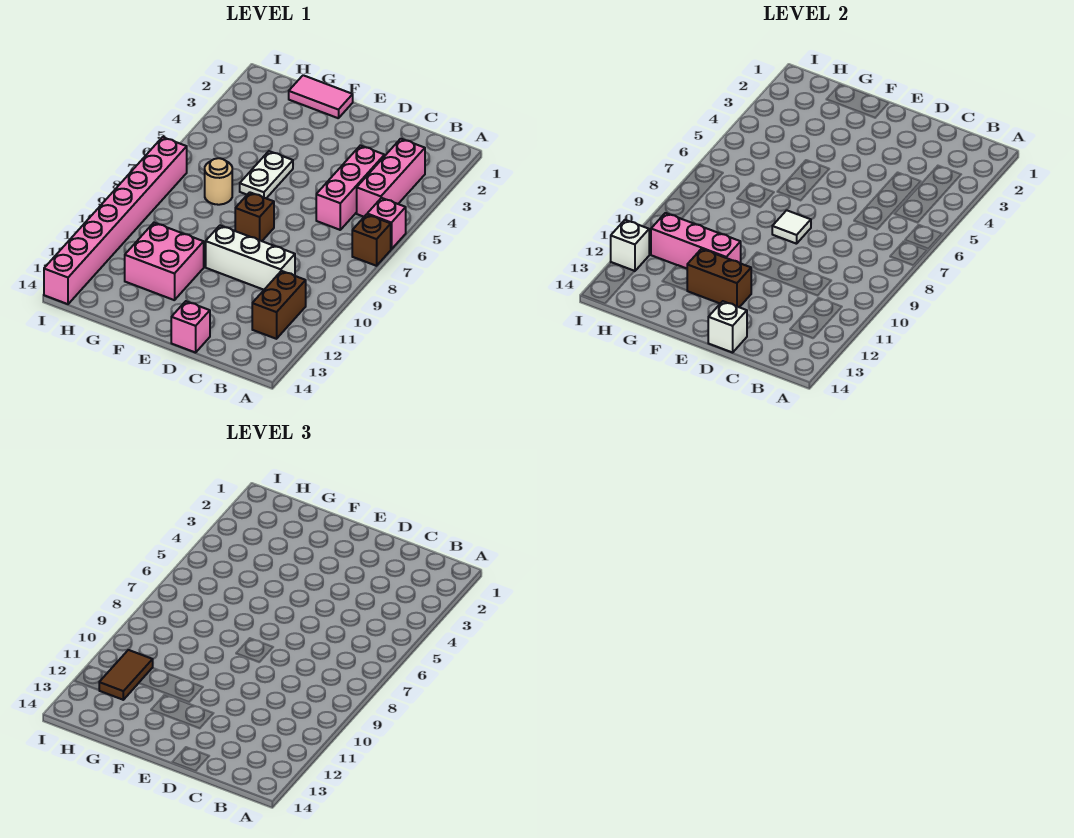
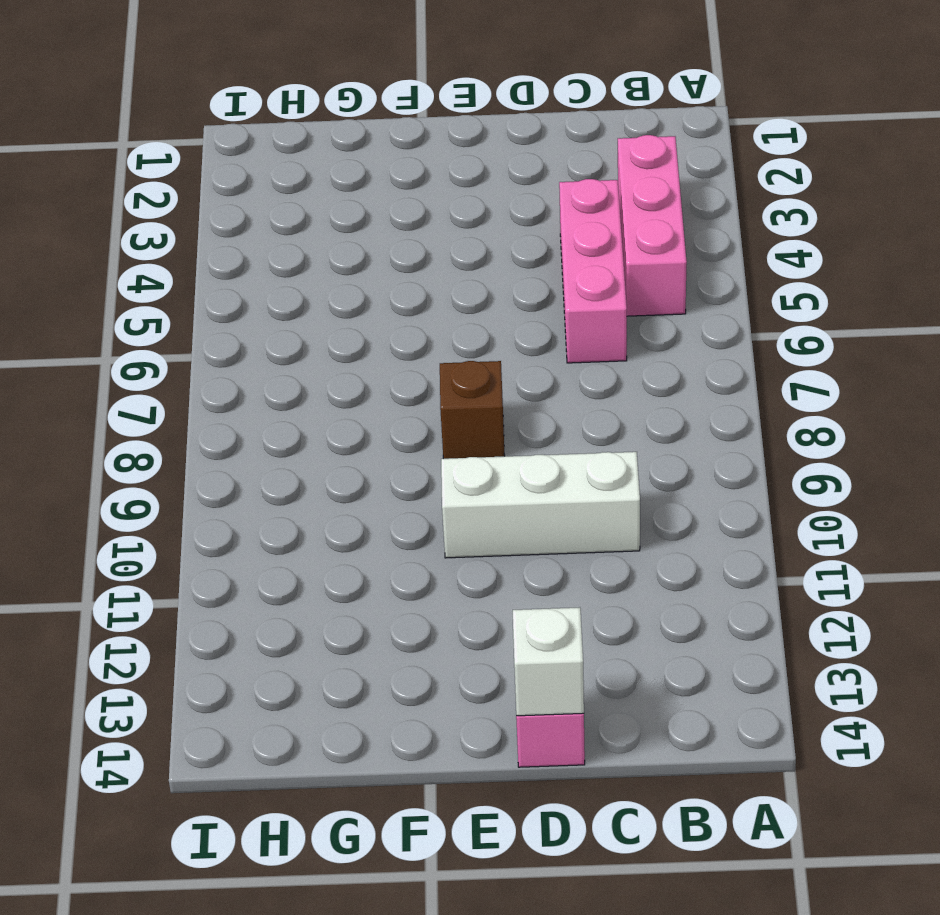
none -> pink brick A6 level 1
none -> brown brick A7 level 1
none -> brown brick B11:B12 level 1

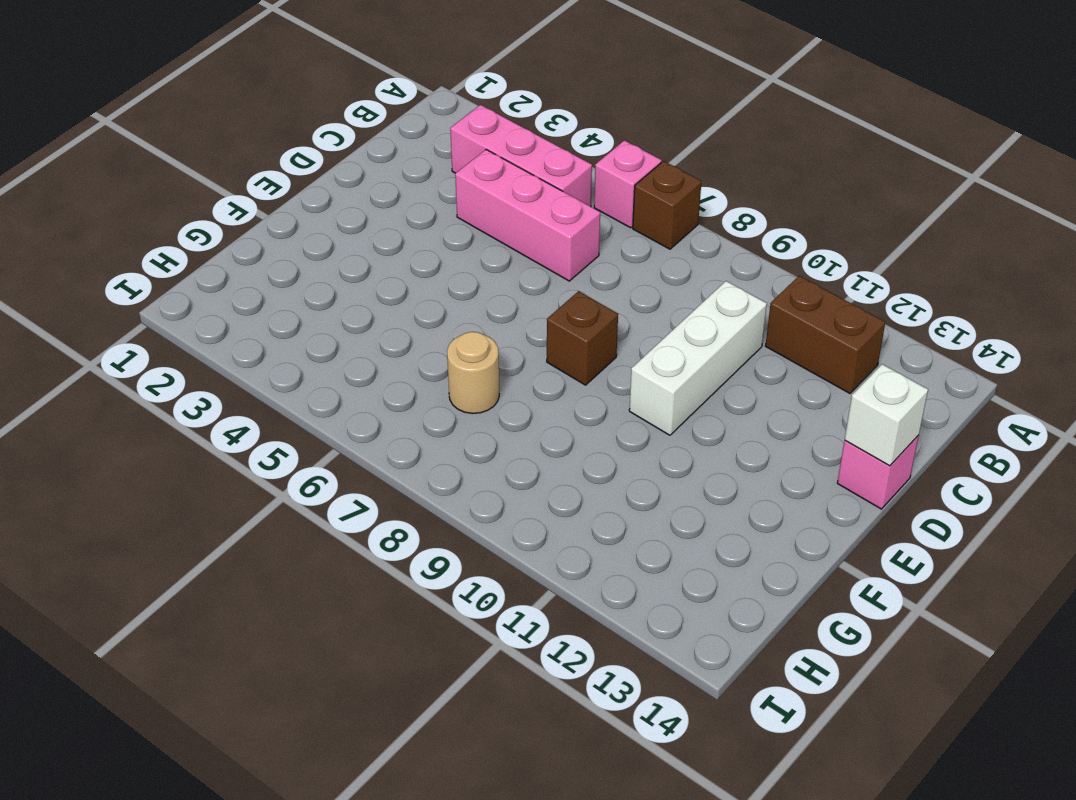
none -> pink tile F1:G1 level 1
none -> white plate F5:F6 level 1
none -> pink brick F11:G12 level 1

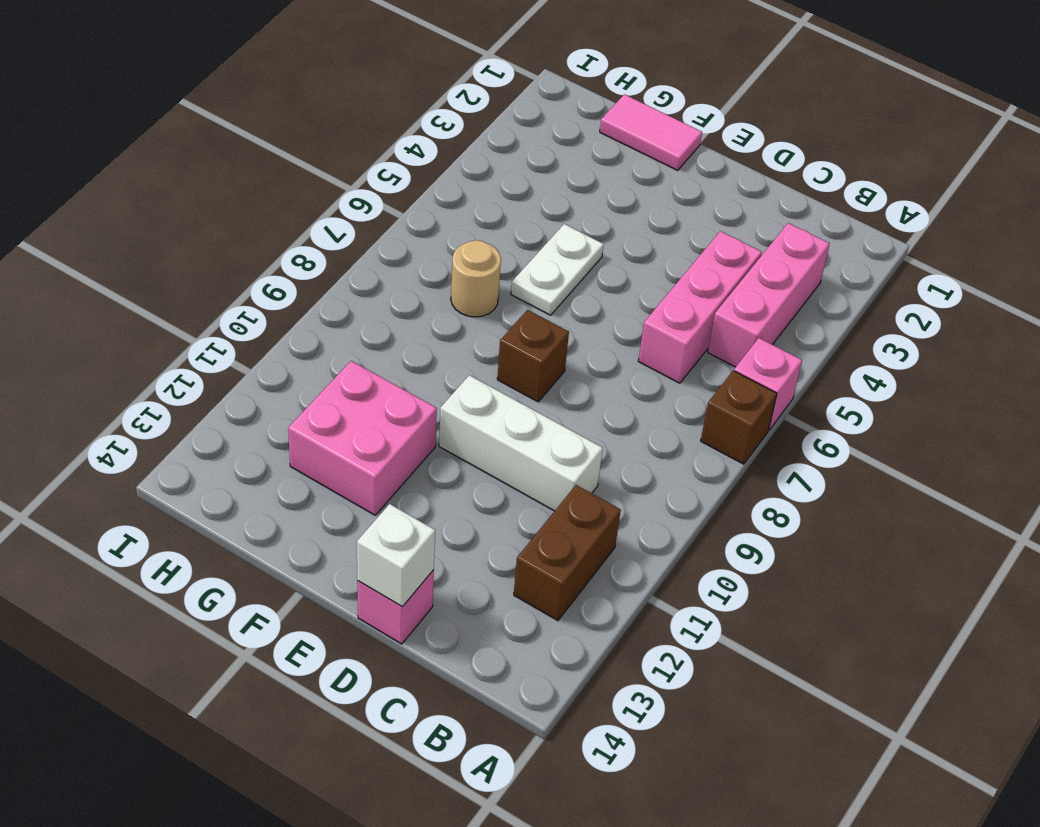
none -> pink brick I7:I14 level 1
none -> white tile E8 level 2
none -> brown brick E12:F12 level 2

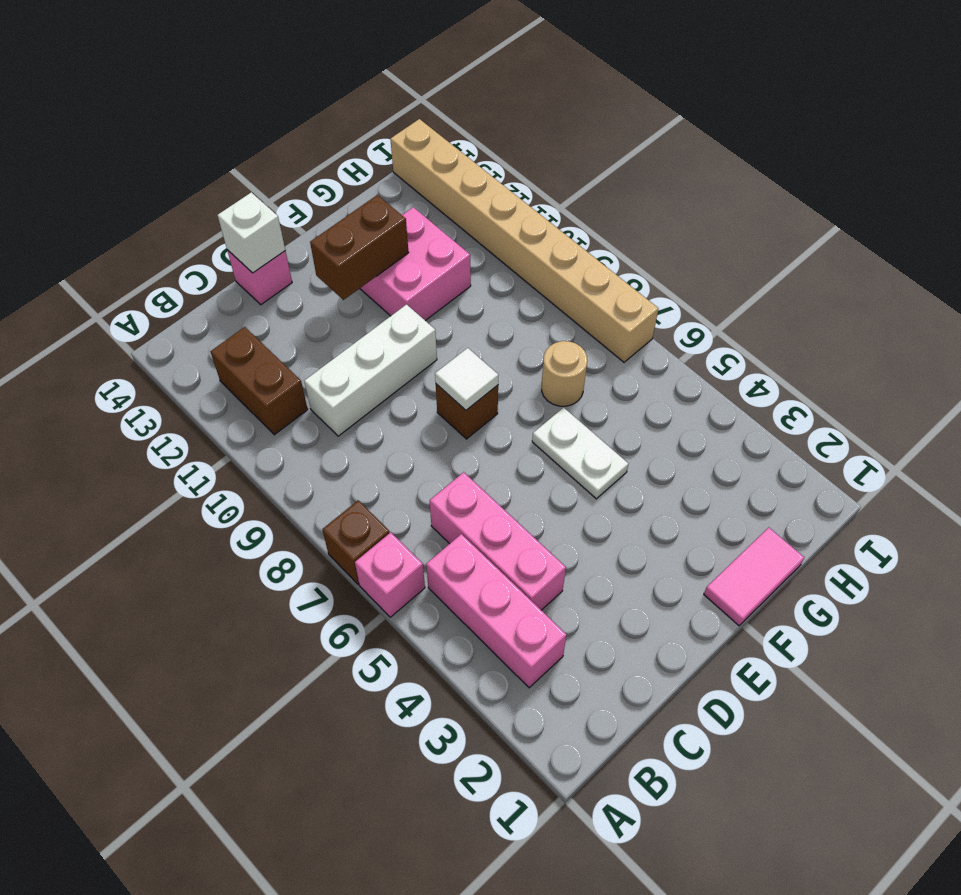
tan brick I7:I14 level 1 -> pink brick I7:I14 level 1
none -> pink brick F11:H11 level 2
none -> white brick I12 level 2
none -> brown tile H11:H12 level 3

